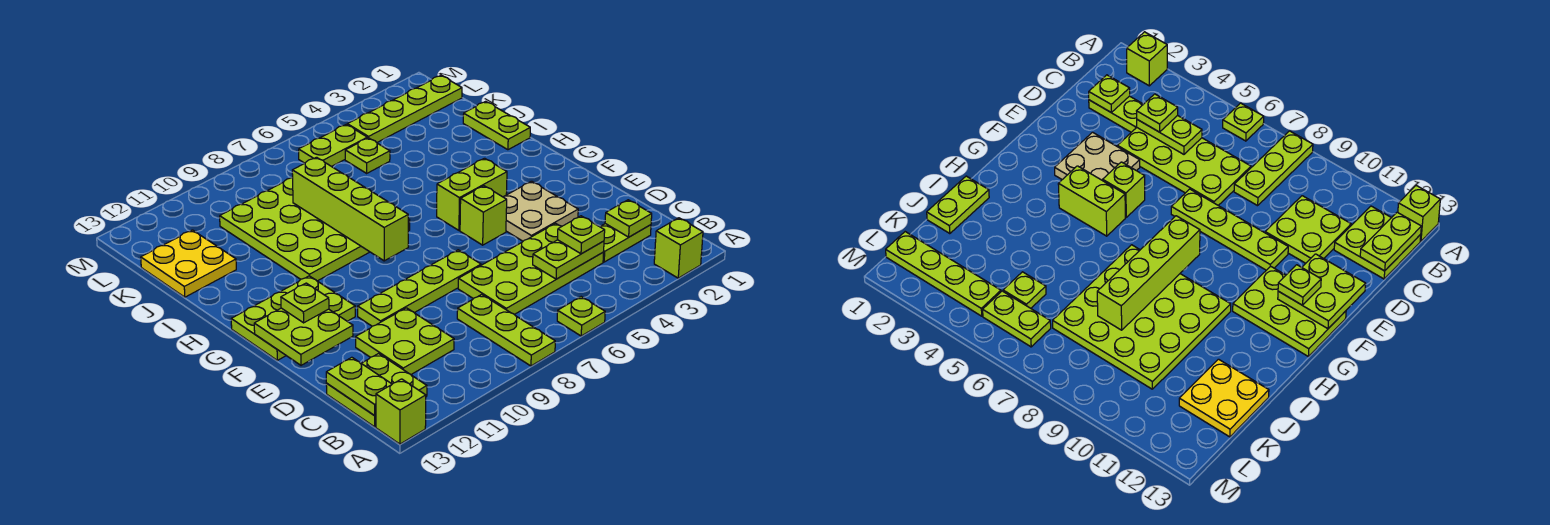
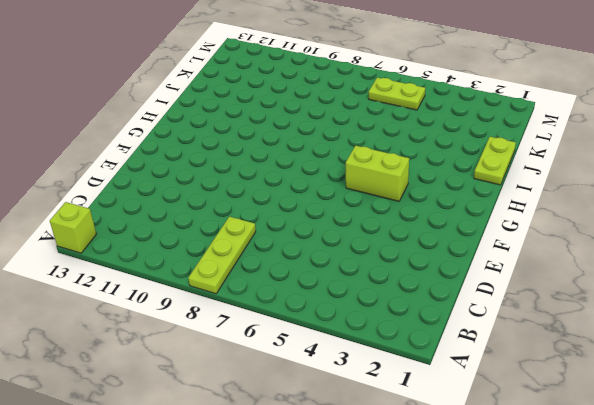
none -> lime brick A2 level 1
none -> lime plate A6 level 1
none -> lime plate B12:C13 level 1

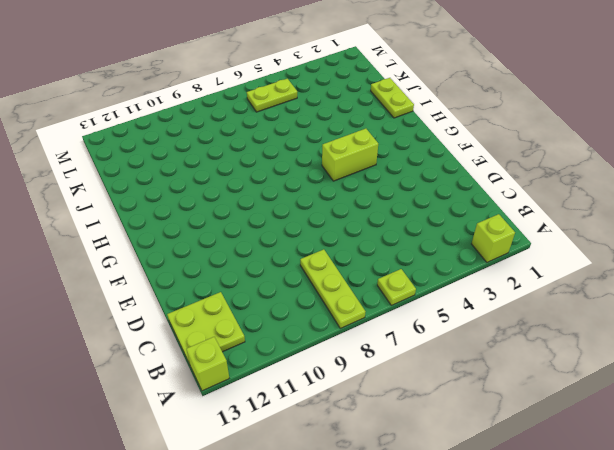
none -> lime plate C2:C3 level 1
none -> lime plate C4:D7 level 1
none -> lime plate C10:D11 level 1

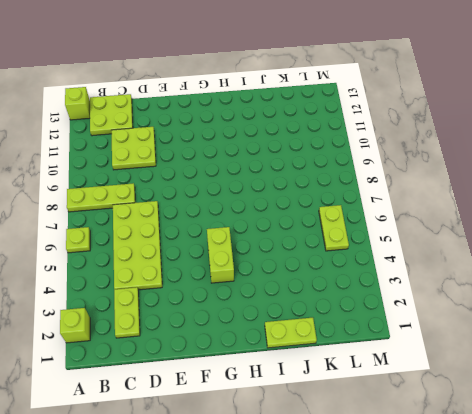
none -> tan plate E3:F4 level 1
none -> lime plate E7:E10 level 1
none -> lime brick F5 level 1

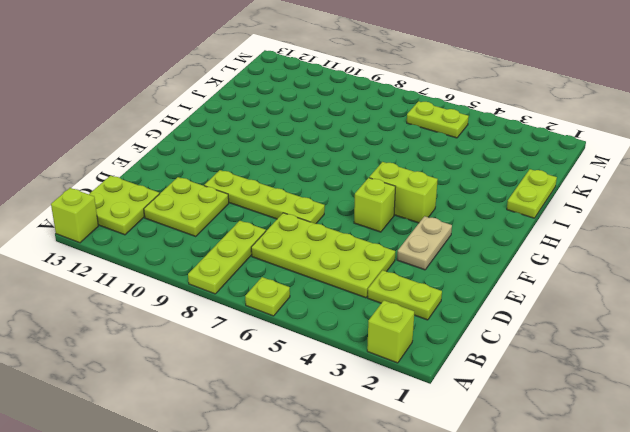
tan plate E3:F3 level 1 -> tan plate E3:F4 level 1
none -> lime plate F11:G13 level 1
none -> lime plate H7:K10 level 1
none -> yellow plate J12:K13 level 1

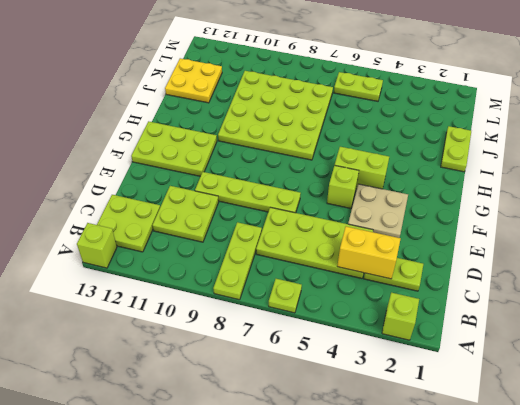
yellow brick C3:C4 level 2 -> lime plate C4:C5 level 2
none -> lime plate K5 level 1
none -> lime plate L1:L4 level 1
none -> lime plate B13:C13 level 2

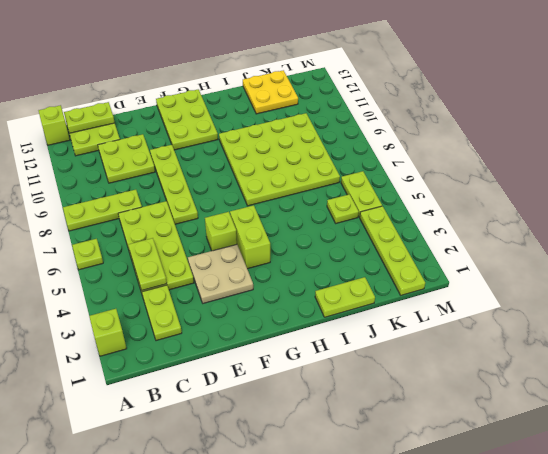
none -> lime plate C2 level 2
none -> lime plate E12:F13 level 2
none -> lime brick G8:J8 level 2

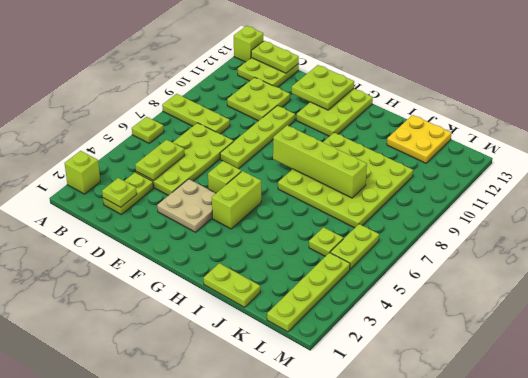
none -> lime plate C4 level 3
none -> lime plate F12 level 3

